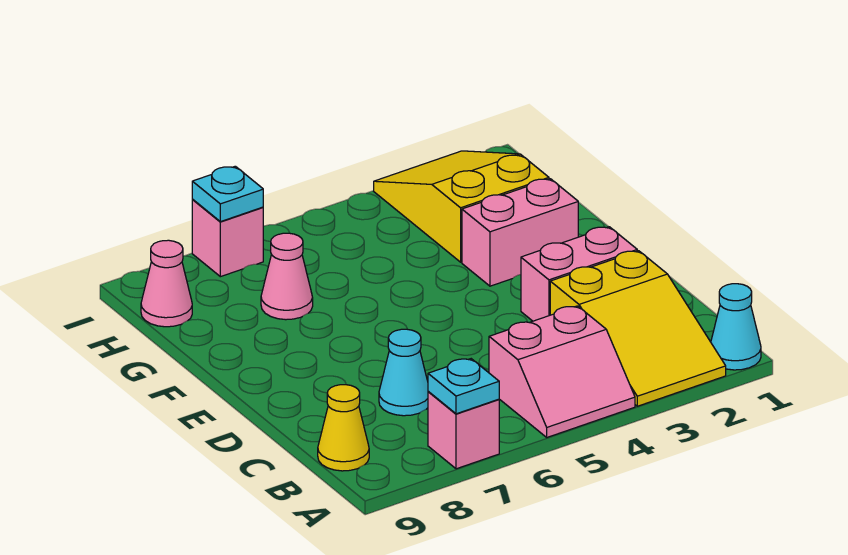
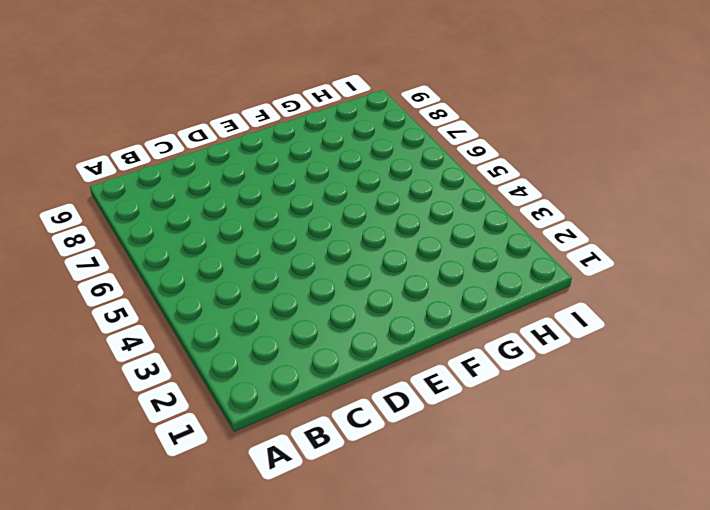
none -> cyan cone A1 level 1
none -> yellow slope A2:C3 level 1 top C
none -> pink slope A4:B5 level 1 top B

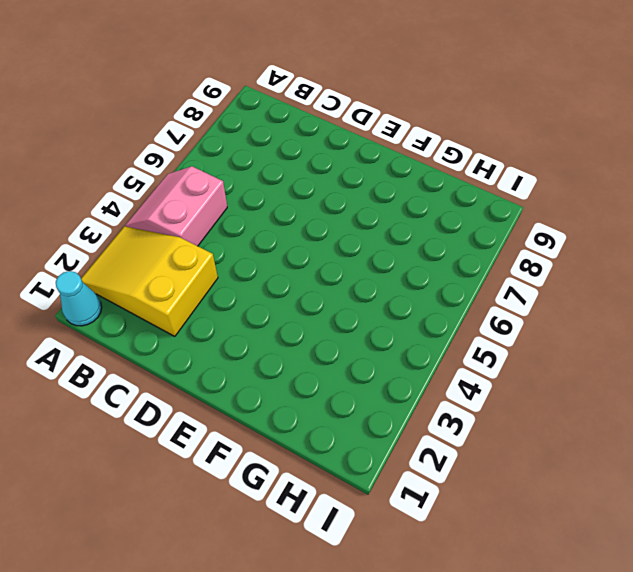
none -> pink brick A7 level 1
none -> yellow cone B9 level 1
none -> cyan cone C7 level 1

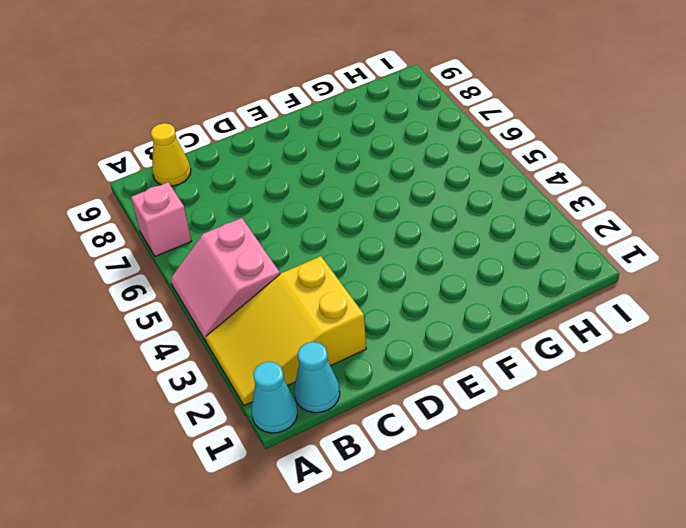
cyan cone B1 level 1 -> cyan cone C7 level 1
none -> pink brick D2:D3 level 1
none -> pink brick F2:F3 level 1
none -> yellow slope G2:I3 level 1 top G

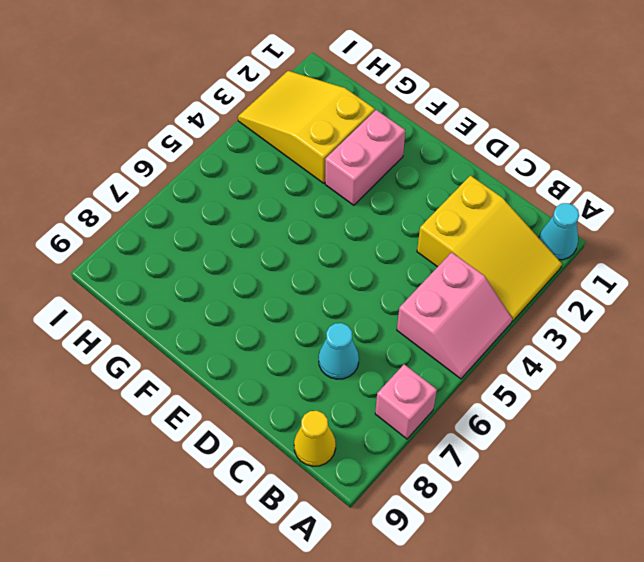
none -> pink brick D2:D3 level 1
none -> pink cone G7 level 1
none -> pink cone H9 level 1

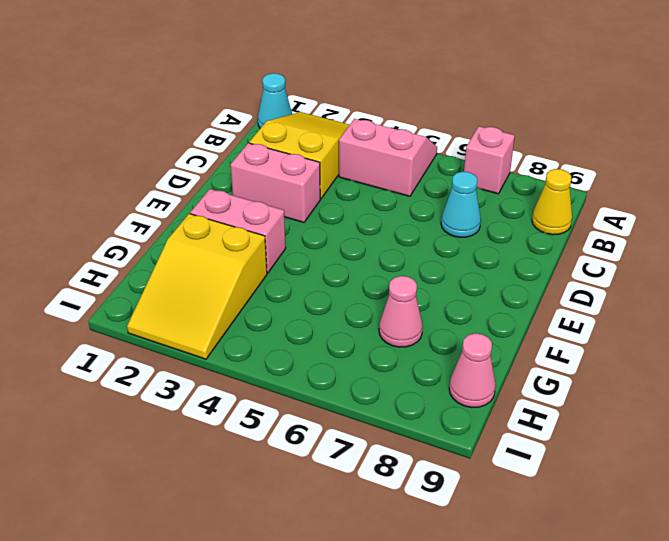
none -> pink brick I7 level 1
none -> cyan plate A7 level 2
none -> cyan plate I7 level 2

